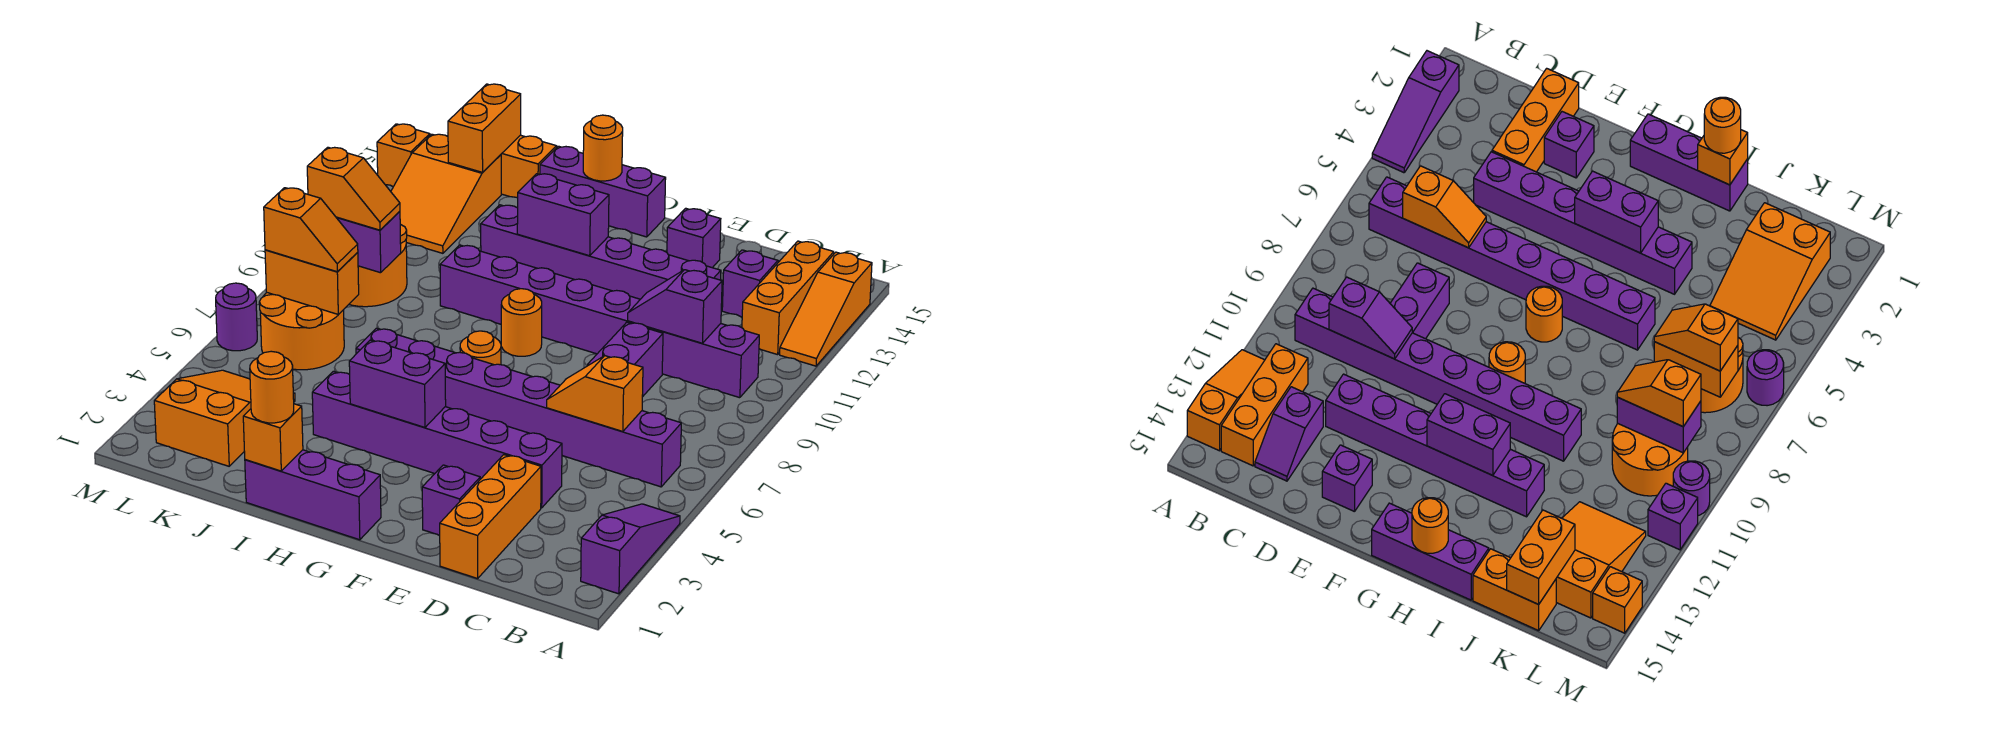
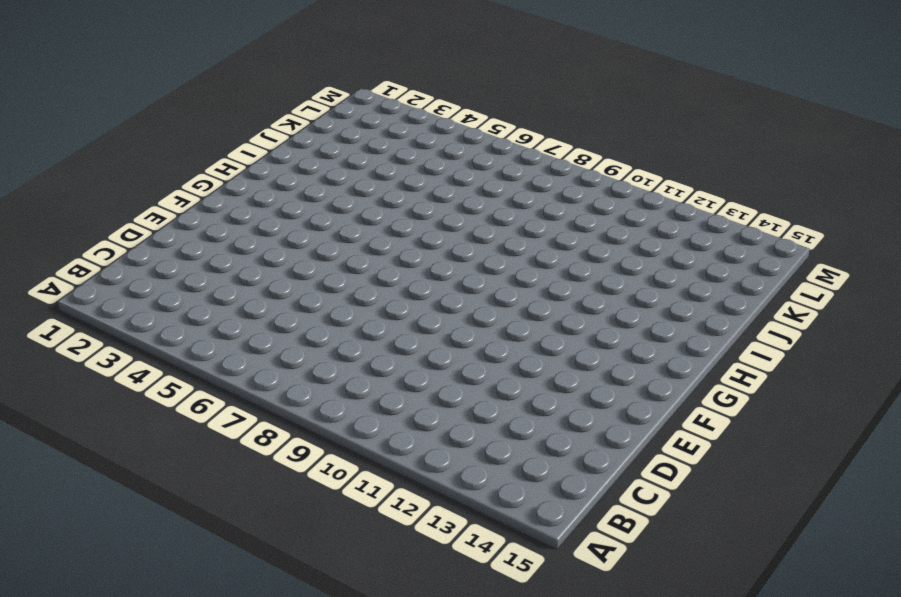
none -> purple slope A2:A4 level 1 top 2
none -> orange slope A12:A14 level 1 top 14
none -> purple brick B6:I6 level 1
none -> purple brick B10:I10 level 1

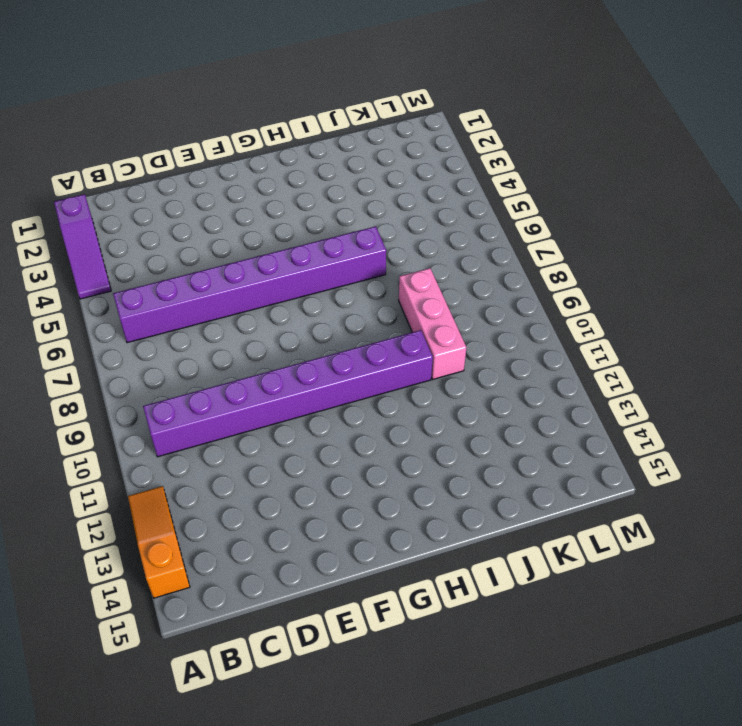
pink brick J8:J10 level 1 -> none
none -> orange brick B12:B14 level 1
none -> purple slope C13:C14 level 1 top 13
none -> orange brick D1:D3 level 1
none -> purple brick D4:I4 level 1

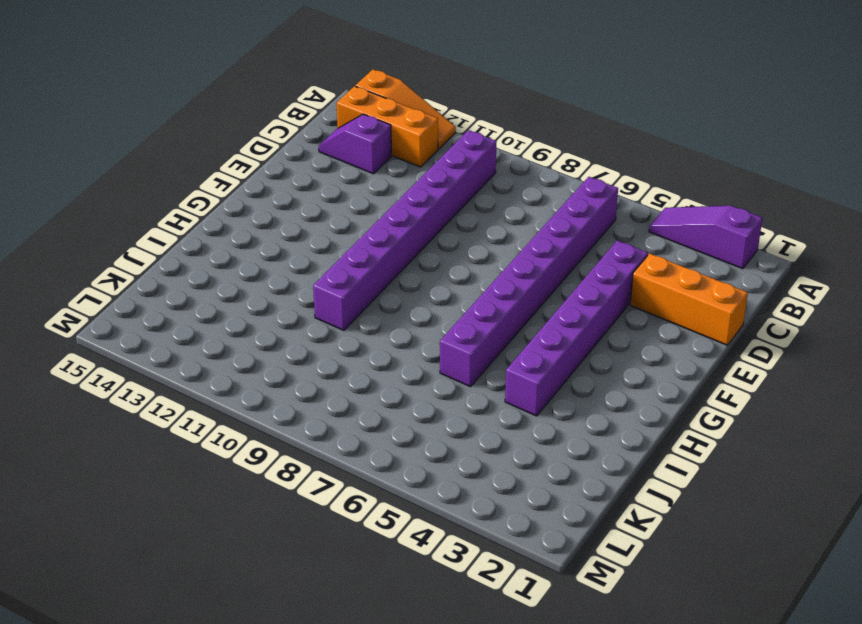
none -> purple brick D8:D9 level 1
none -> purple brick D12:I12 level 1
none -> purple brick E2 level 1
none -> purple brick E14 level 1

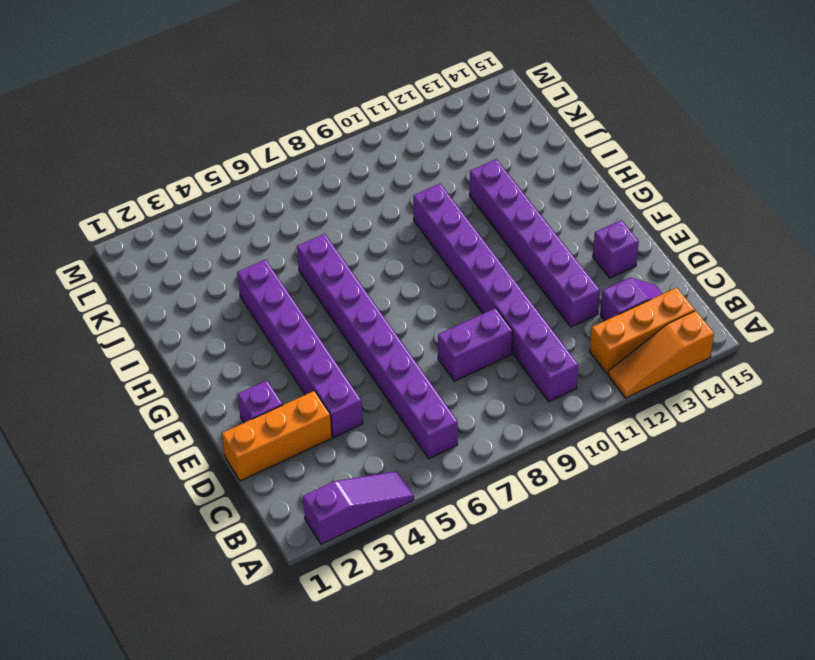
none -> purple brick G1:I1 level 1
none -> orange round brick G7 level 1
none -> orange round brick G9 level 1
none -> purple brick G15:I15 level 1

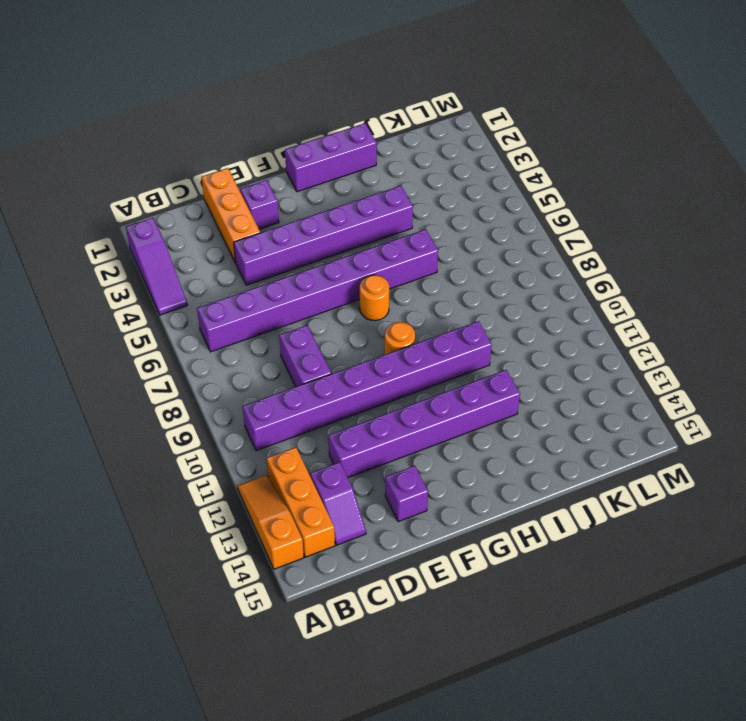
none -> purple brick G15:I15 level 1
none -> orange brick J15:K15 level 1
none -> orange slope K2:L4 level 1 top 2
none -> orange round brick K6:L7 level 1

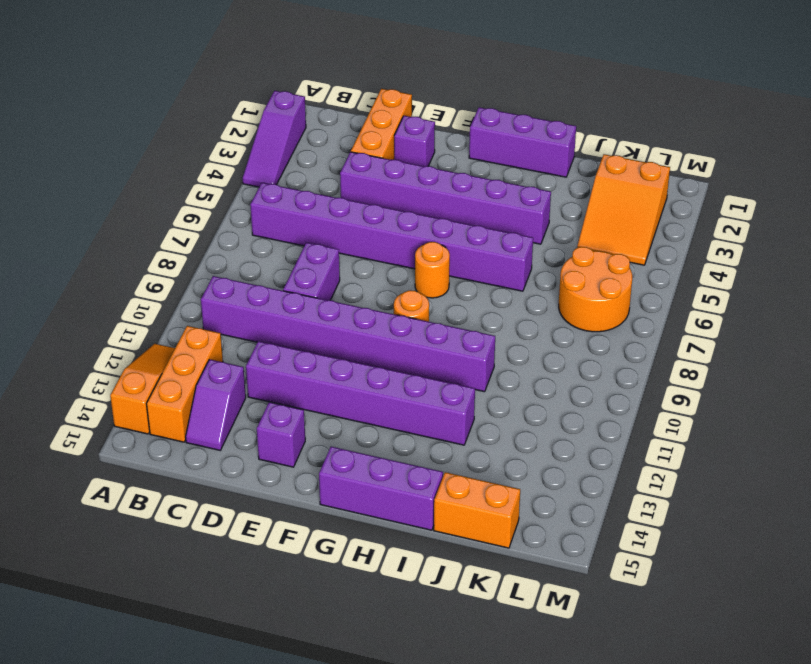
none -> orange round brick K9:L10 level 1
none -> orange slope K12:L14 level 1 top 14
none -> purple round brick M6 level 1
none -> purple round brick M10 level 1

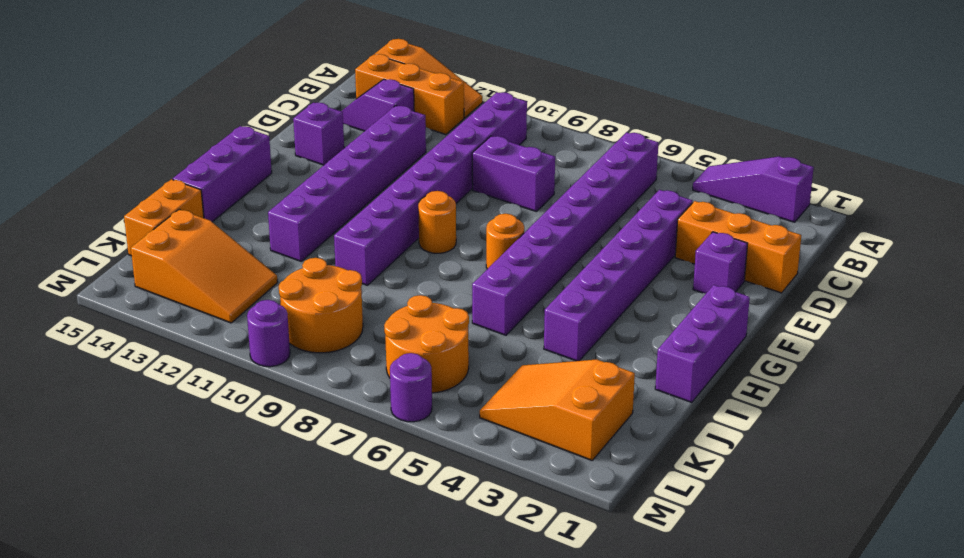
none -> purple brick M11 level 1
none -> orange brick M14 level 1
none -> orange slope C6:D6 level 2 top C
none -> purple slope C10:D10 level 2 top C

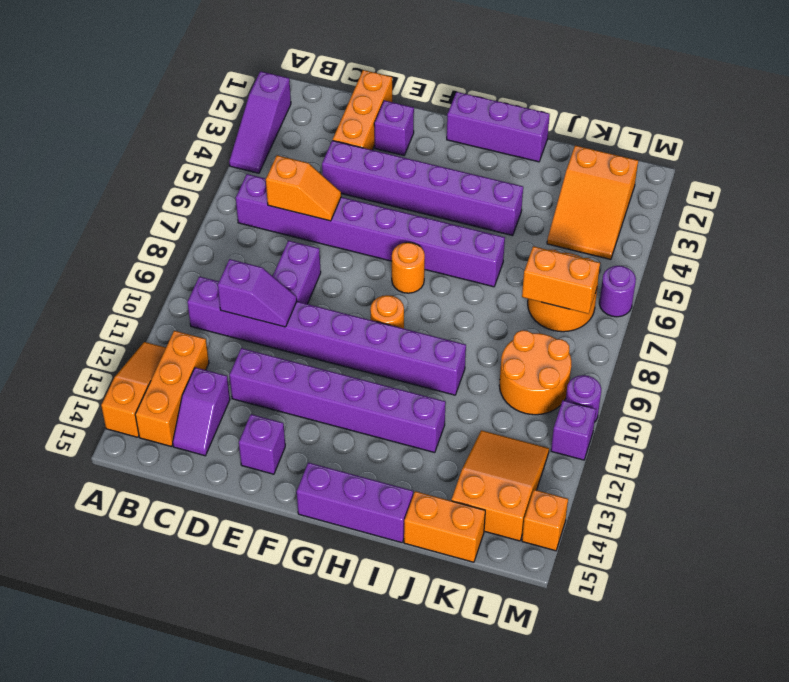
none -> purple brick G4:H4 level 2
none -> purple brick G12:H12 level 2
none -> orange round brick H15 level 2
none -> orange brick I1 level 2

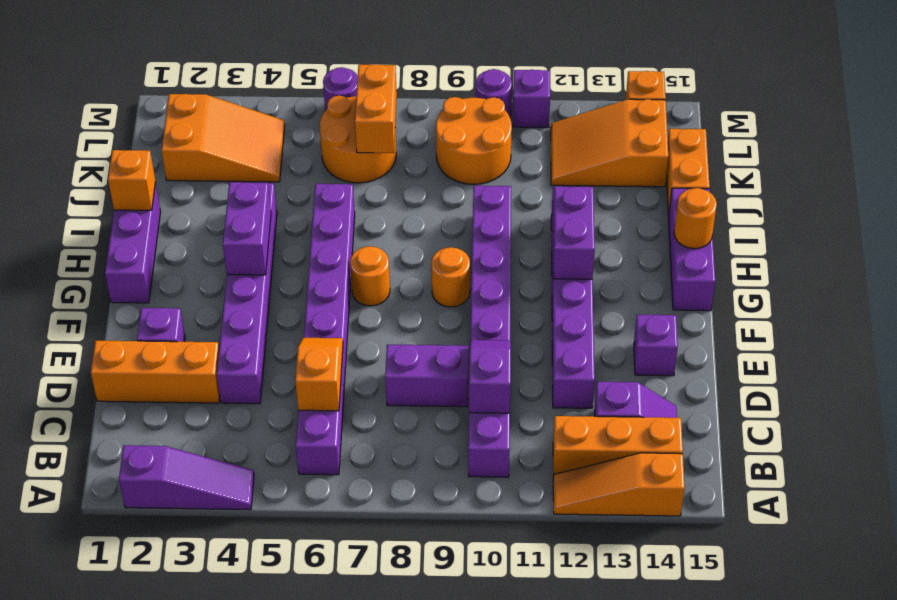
none -> purple brick K9:L9 level 2
none -> orange brick K14:K15 level 2
none -> orange round brick I1 level 3
none -> orange slope K7:L7 level 3 top L

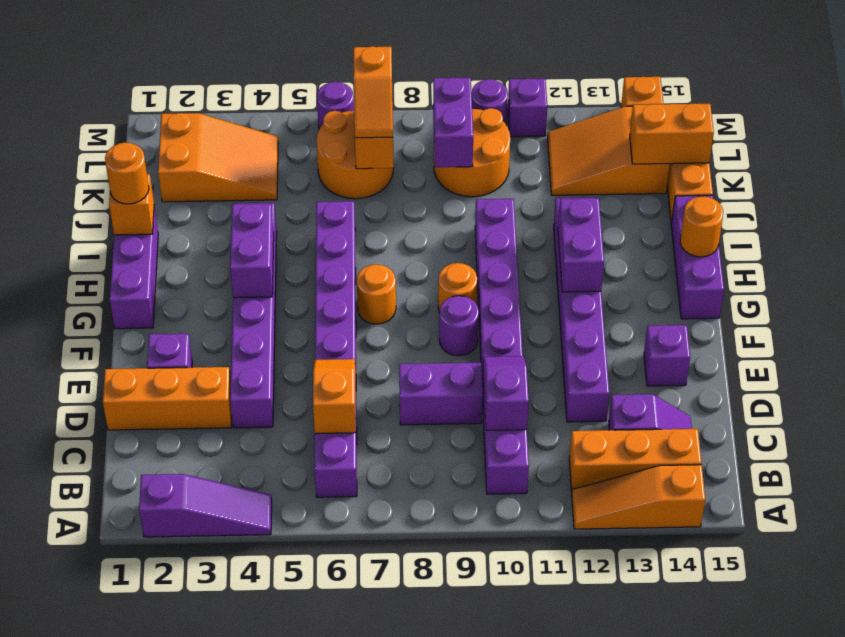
purple round brick F9 level 1 -> none
none -> orange slope K9:L9 level 3 top L

